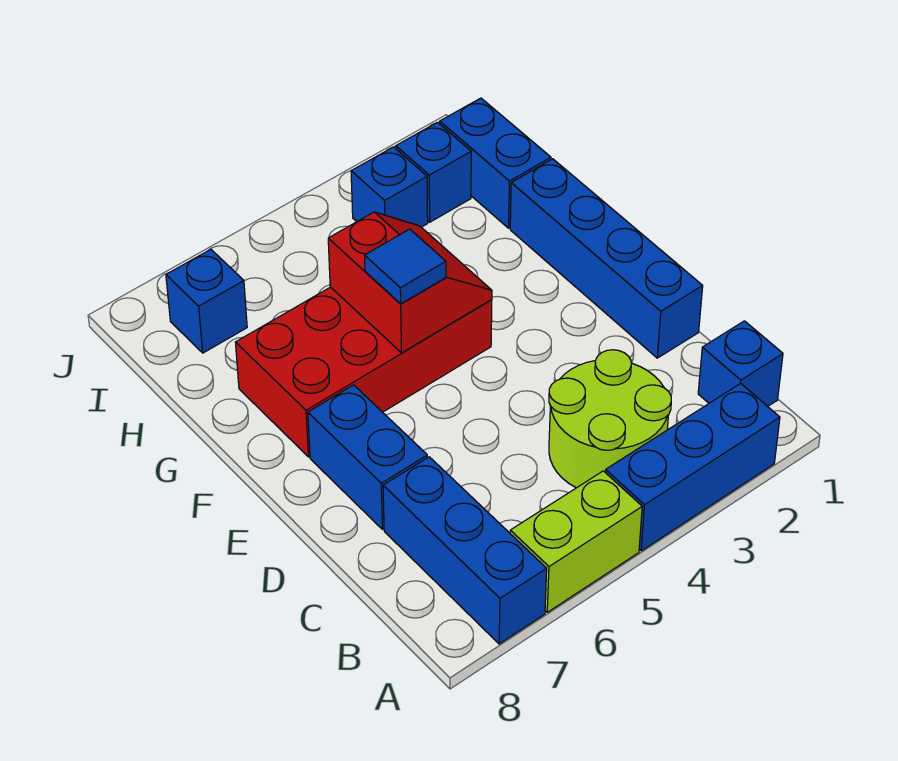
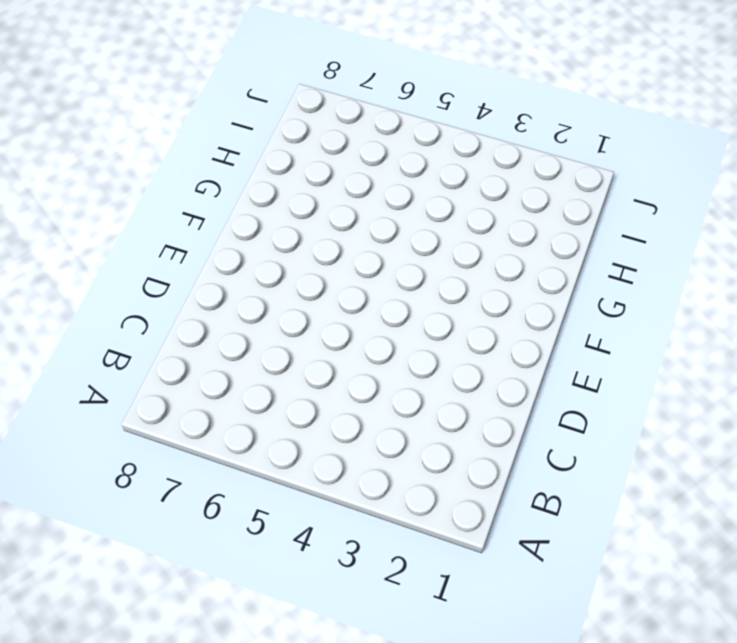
none -> blue brick A2:A4 level 1
none -> lime brick A5:A6 level 1
none -> blue brick A7:C7 level 1

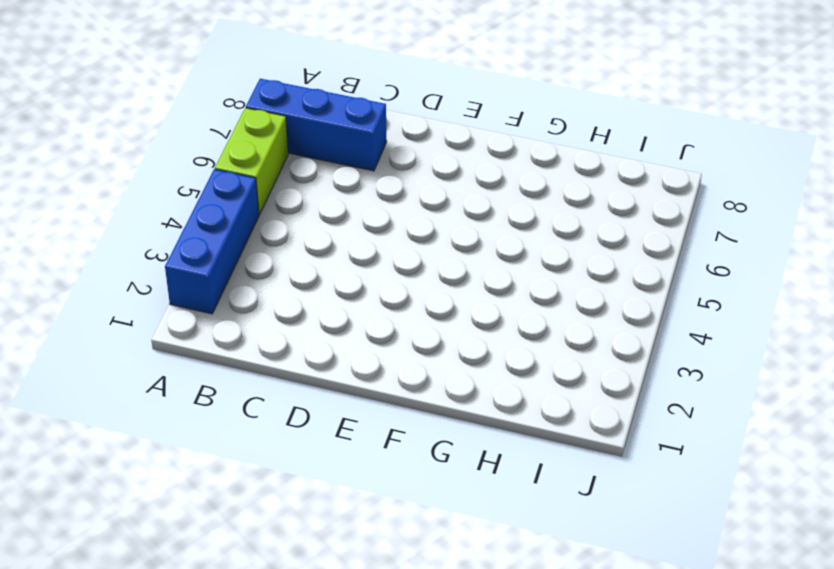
none -> blue brick B1 level 1
none -> lime round brick B3:C4 level 1
none -> blue brick D1:G1 level 1

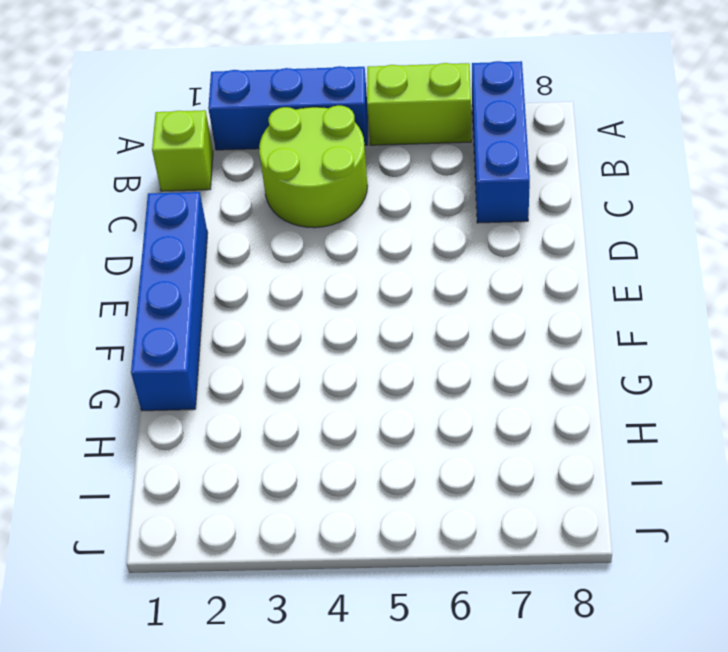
lime brick B1 level 1 -> blue brick B1 level 1
none -> blue brick D7:E7 level 1
none -> red brick F4:G7 level 1
none -> blue brick H1:I1 level 1

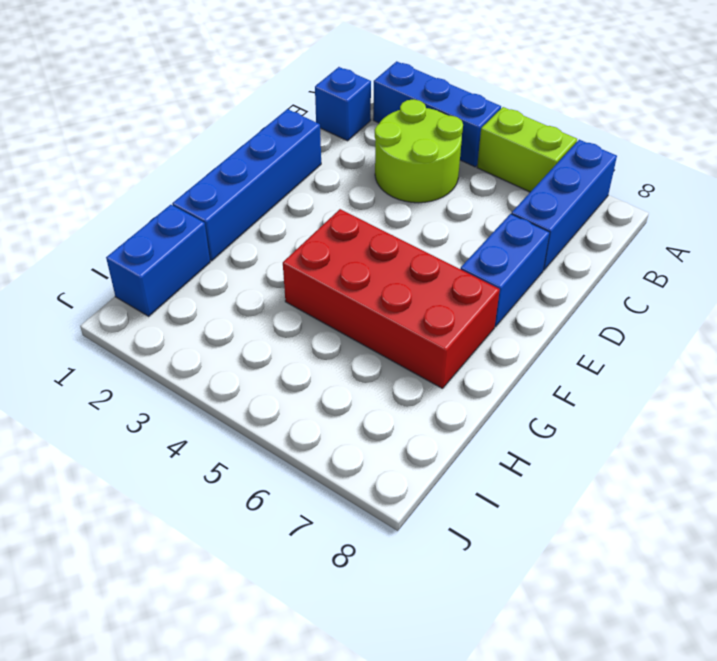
none -> blue brick I2 level 1
none -> blue brick I3 level 1
none -> blue brick I7 level 1

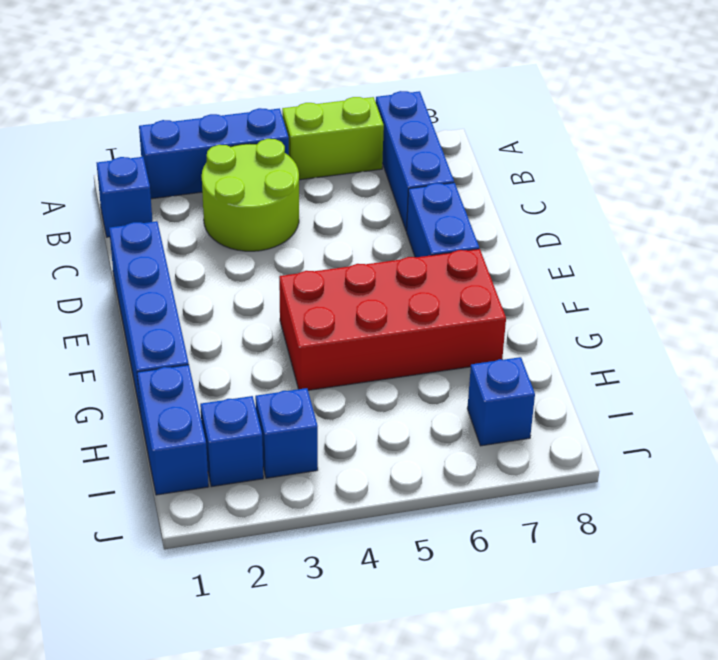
none -> red slope F4:G5 level 2 top 5
none -> blue tile F5 level 3

